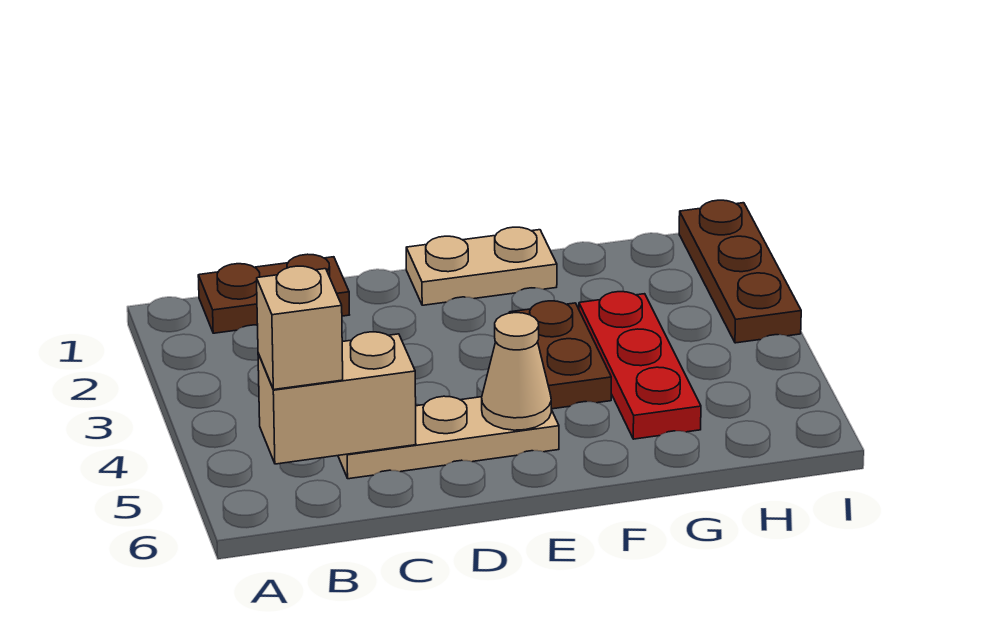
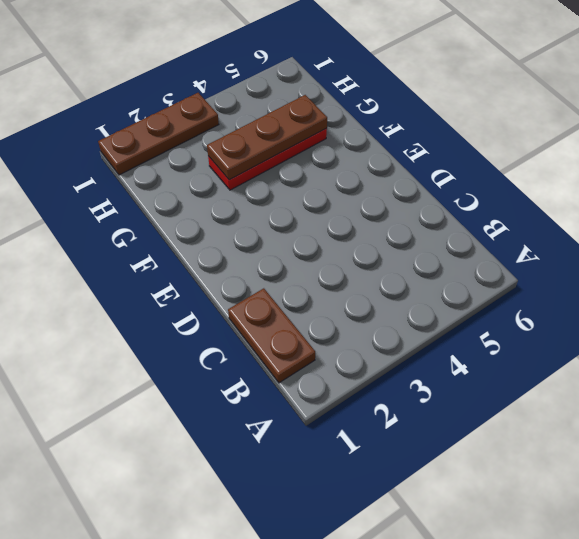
brown plate G3:G5 level 2 -> none
none -> tan plate C5:E5 level 1
none -> tan plate E1:F1 level 1

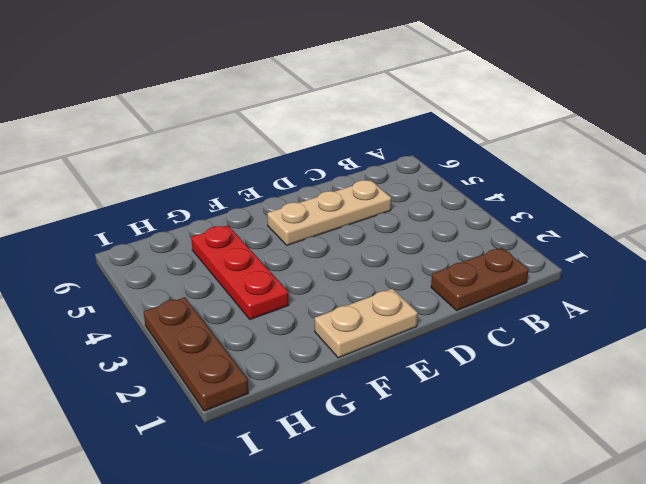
none -> brown plate F3:F4 level 1
none -> tan brick B5:C5 level 2

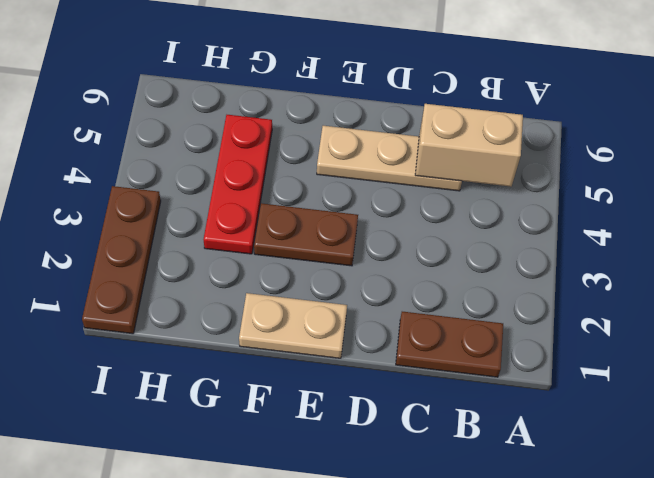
brown plate E3:F3 level 1 -> brown plate F3:F4 level 1
none -> tan cone E5 level 2
none -> tan brick B5 level 3

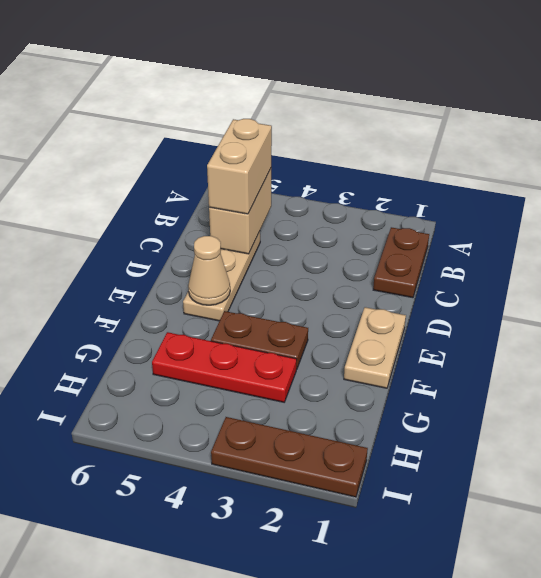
tan brick B5:C5 level 3 -> tan brick B5 level 3

